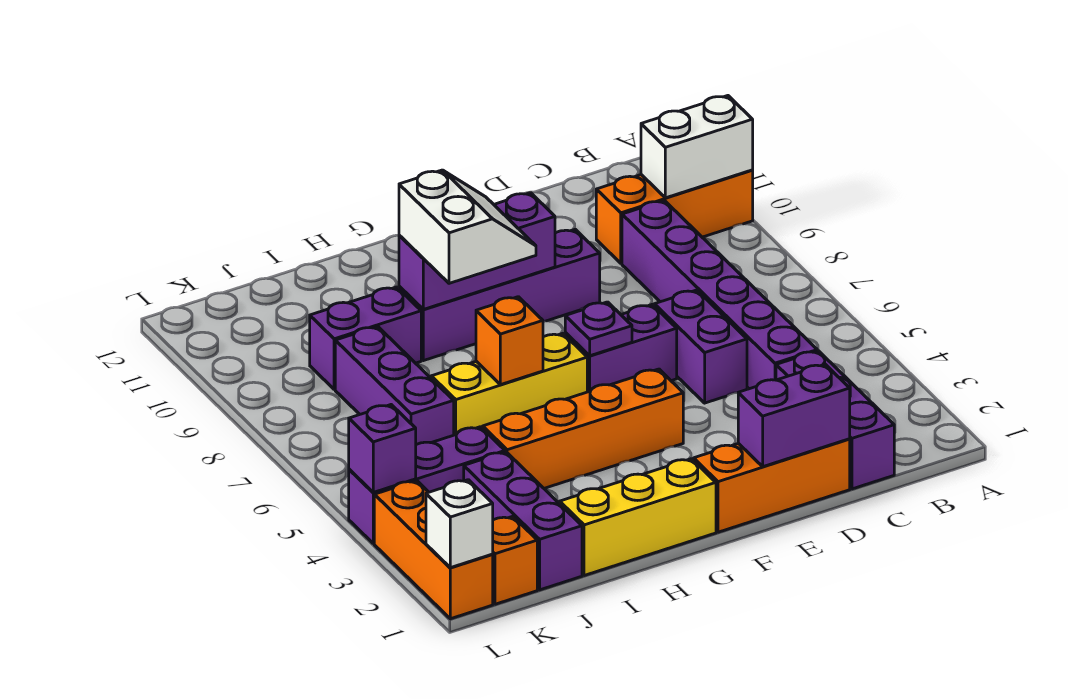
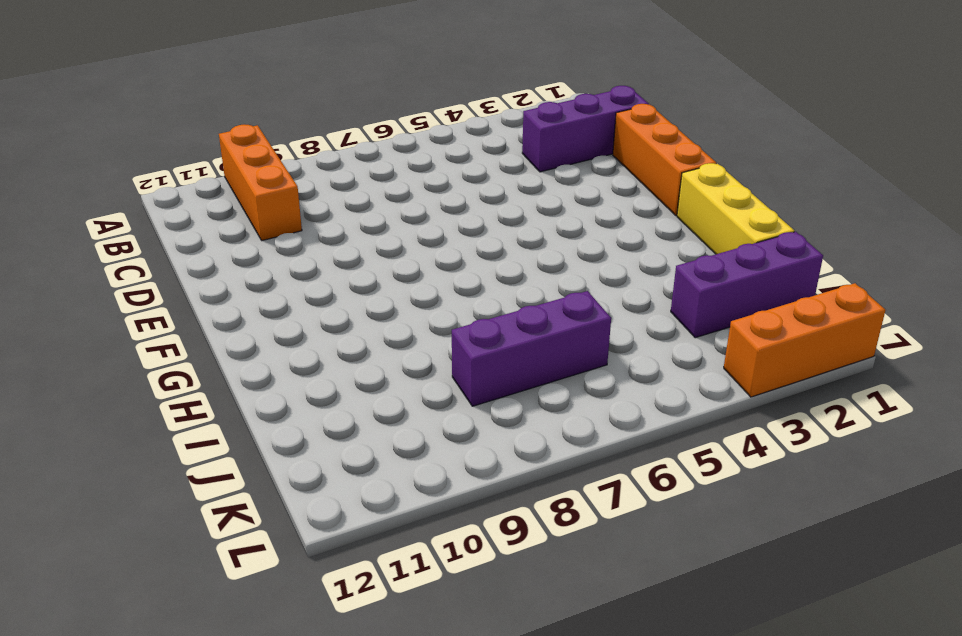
none -> purple brick C4:C9 level 1
none -> purple brick D5:D6 level 1
none -> purple brick E6:F6 level 1

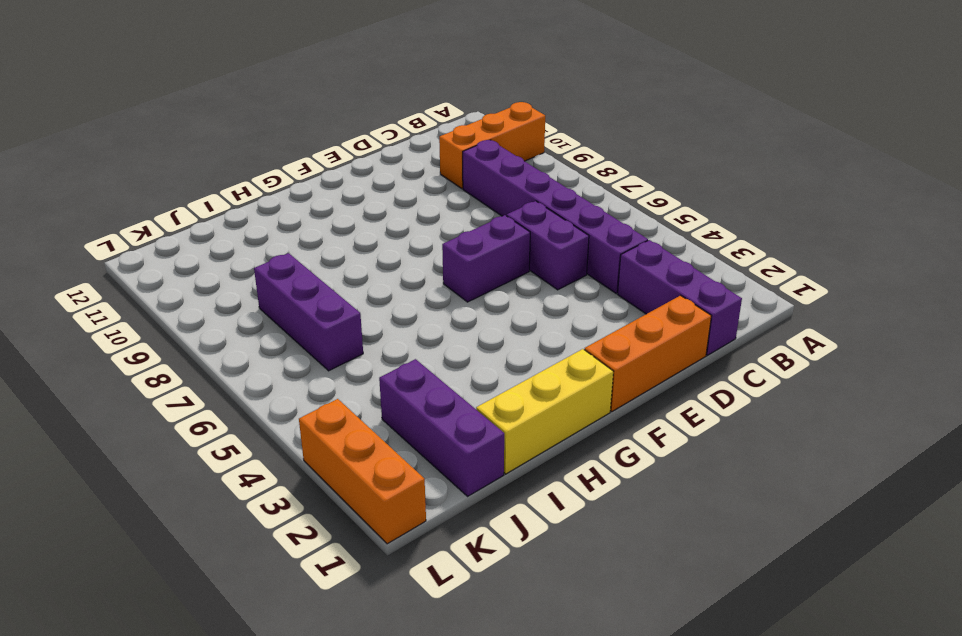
none -> purple brick E9:H9 level 1
none -> orange brick F4:I4 level 1
none -> yellow brick G6:I6 level 1

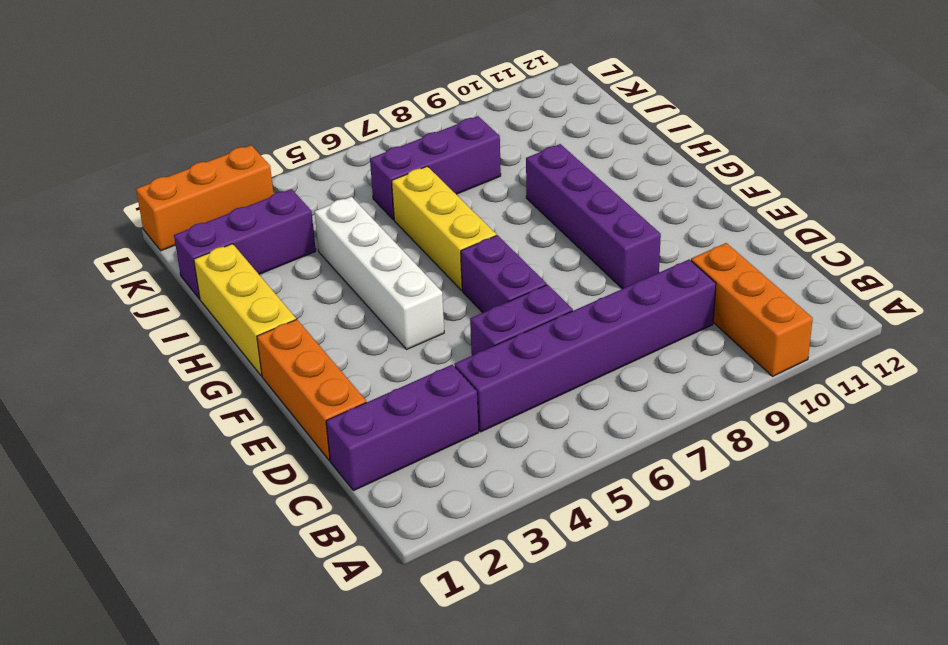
white brick F4:I4 level 1 -> orange brick F4:I4 level 1
none -> purple brick I9:J9 level 1
none -> purple brick J4:L4 level 1
none -> orange brick K1 level 1

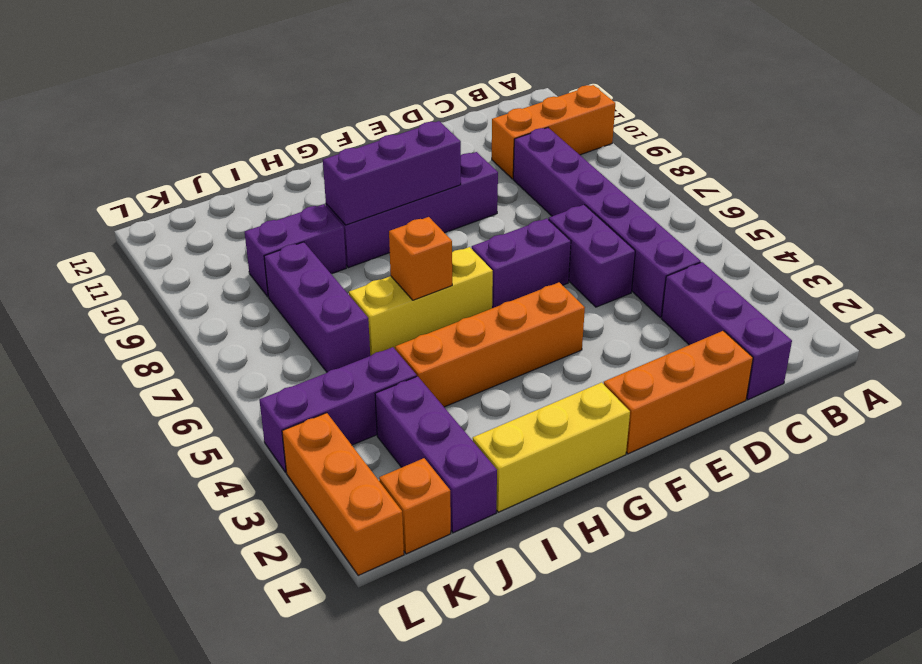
none -> white brick A10:B10 level 2
none -> purple brick D1:E1 level 2
none -> purple plate F6 level 2

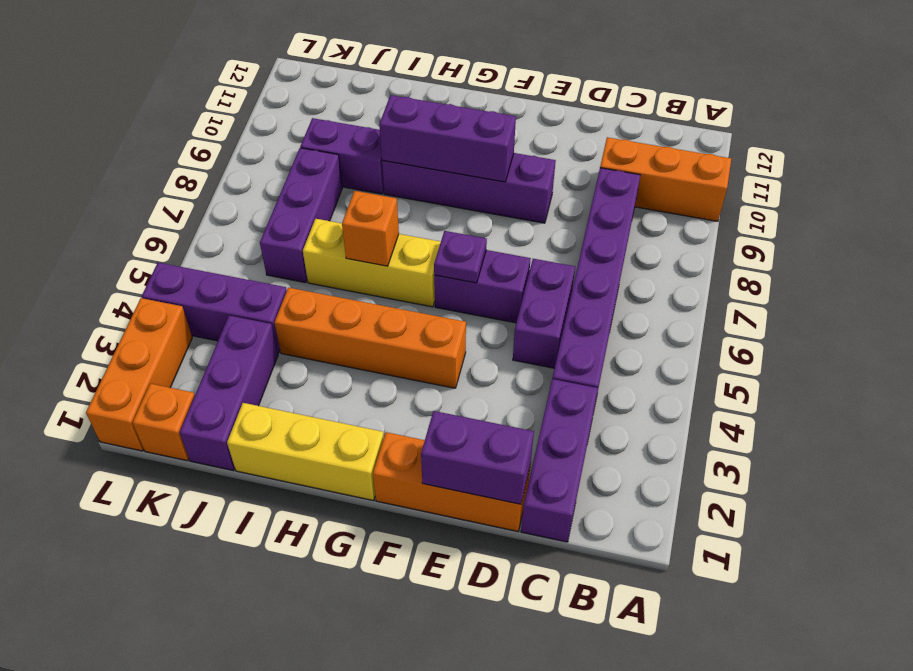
none -> white brick A10:B10 level 2
none -> white brick L1 level 2
none -> purple brick L4 level 2

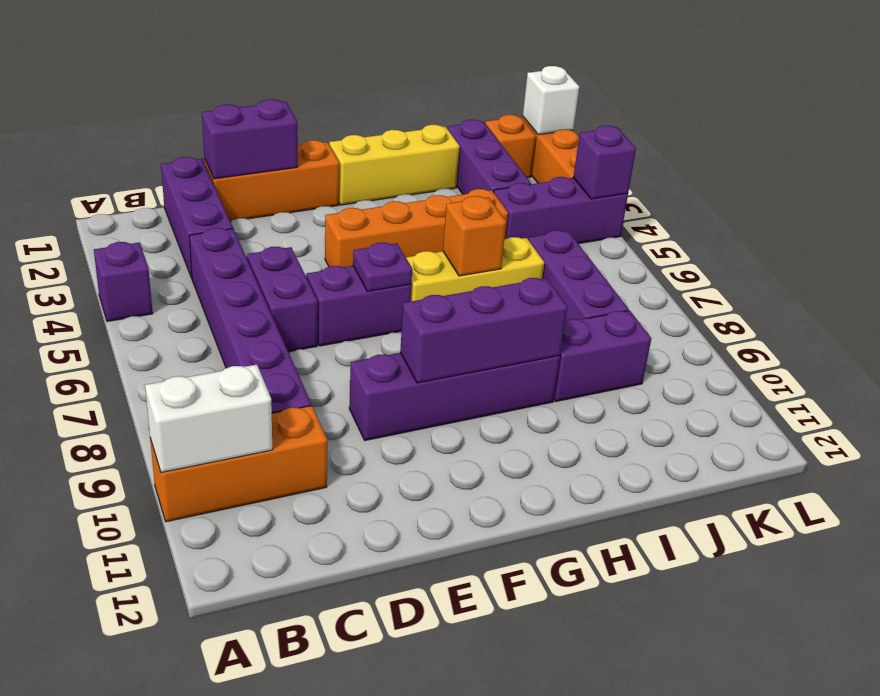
purple brick A4 level 1 -> none
none -> white slope G8:H9 level 3 top H

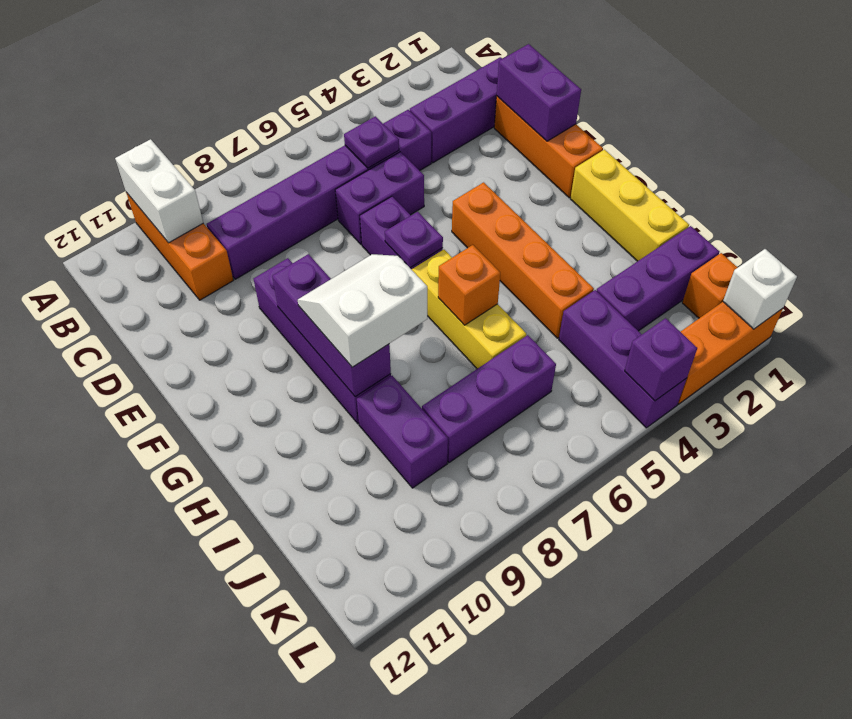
purple plate C5 level 2 -> none

